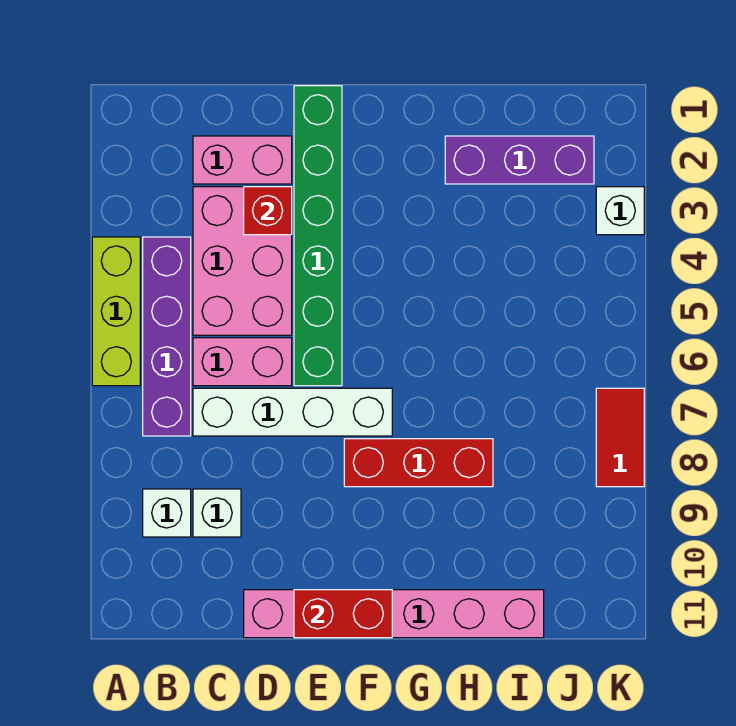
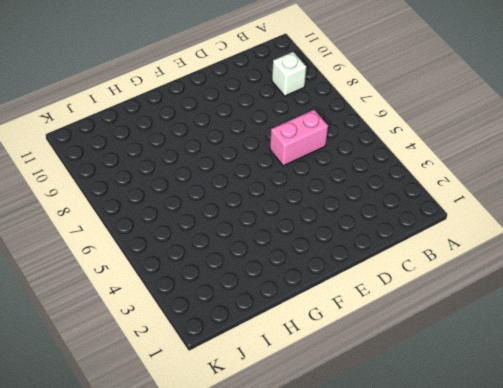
none -> lime brick A4:A6 level 1
none -> purple brick B4:B7 level 1
none -> pink brick C2:D2 level 1

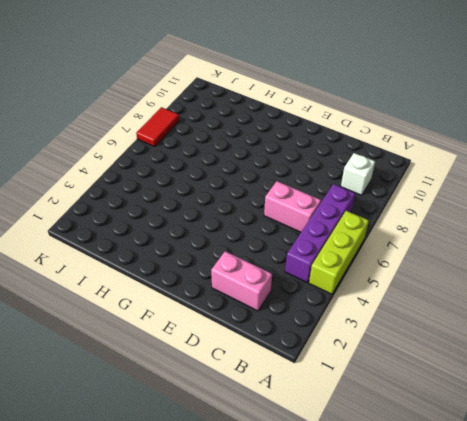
none -> pink brick C3:D5 level 1
none -> white brick C7:F7 level 1
none -> white brick C9 level 1

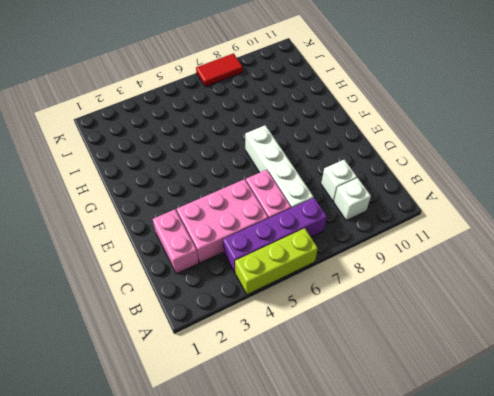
none -> pink brick D11:I11 level 1
none -> green brick E1:E6 level 1
none -> red brick F8:H8 level 1

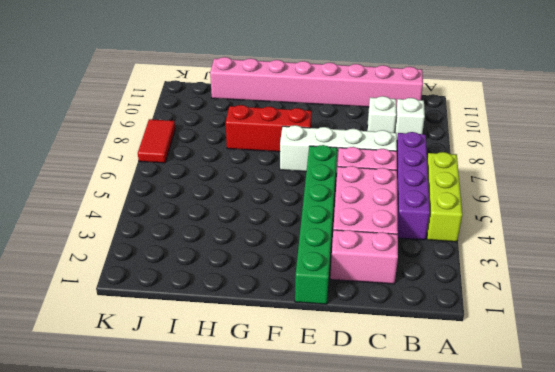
pink brick B11:I11 level 1 -> pink brick D11:I11 level 1
none -> purple brick H2:J2 level 1
none -> white brick K3 level 1
none -> red brick D3 level 2

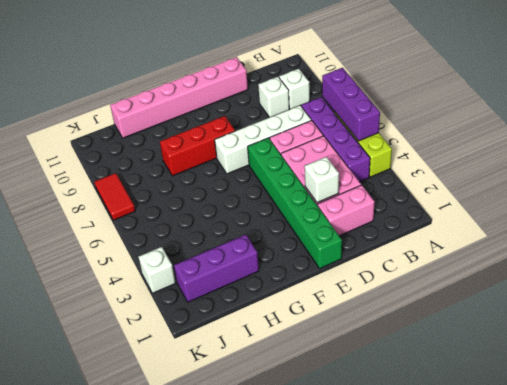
purple brick A5:A7 level 2 -> none
white brick D3 level 2 -> red brick D3 level 2
none -> red brick E11:F11 level 2

